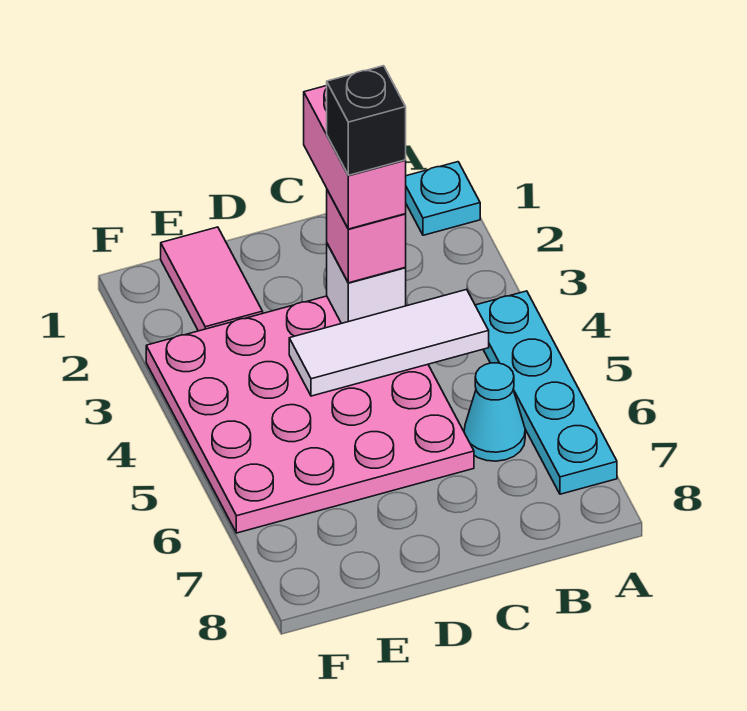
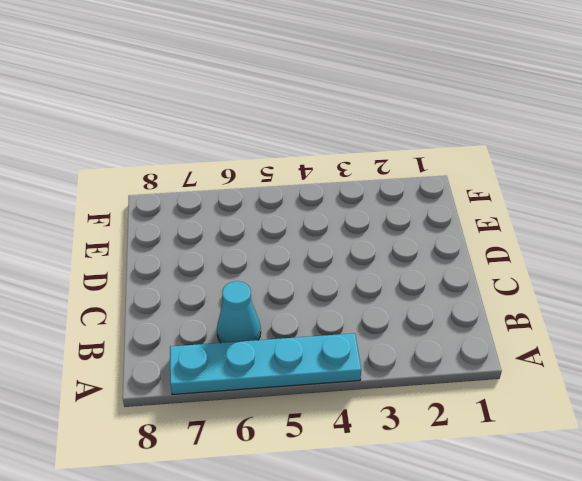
none -> cyan plate A1 level 1
none -> pink plate C3:F6 level 1

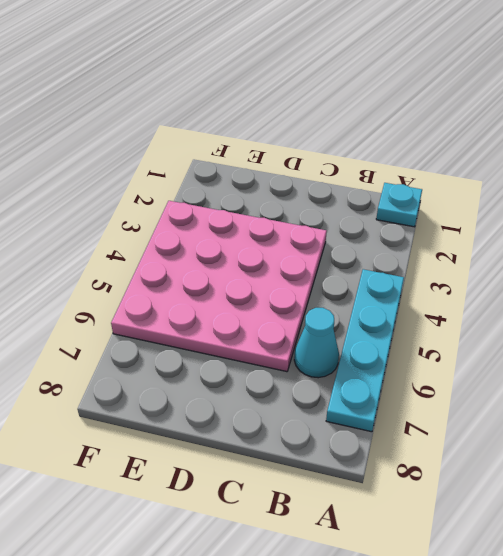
none -> pink tile E1:E2 level 1
none -> white tile B4:D4 level 2

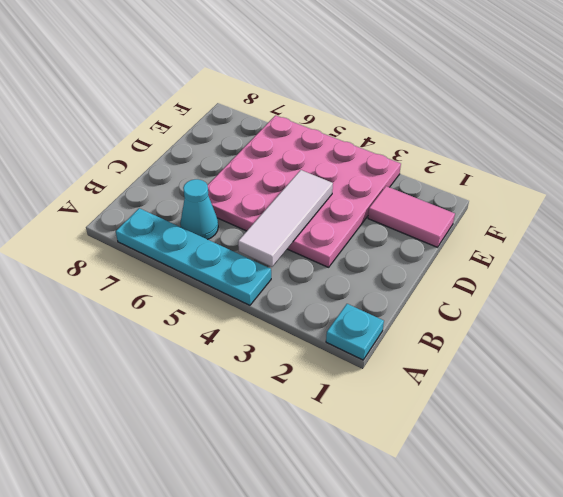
none -> white brick C3 level 2
none -> pink brick C3 level 3

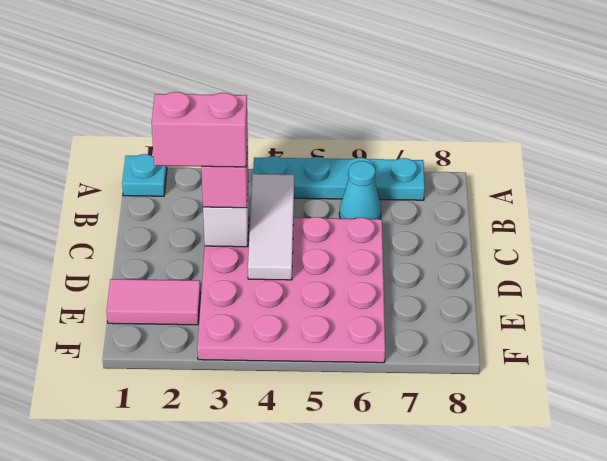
none -> black brick C3 level 5

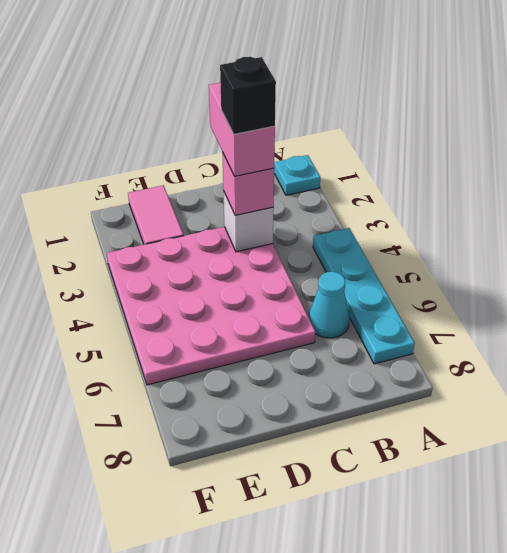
none -> white tile B4:D4 level 2

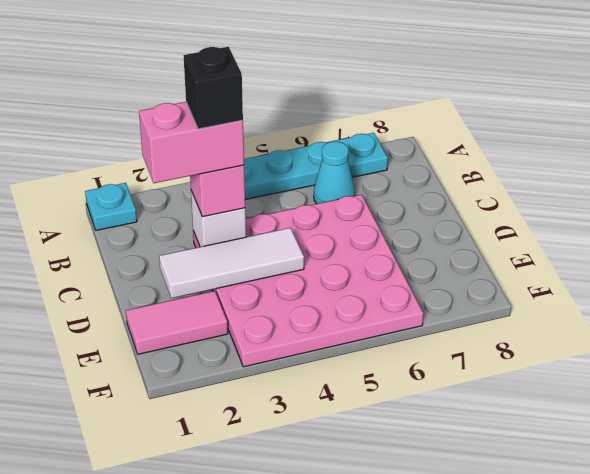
white tile D2:D4 level 2 -> white tile B4:D4 level 2

